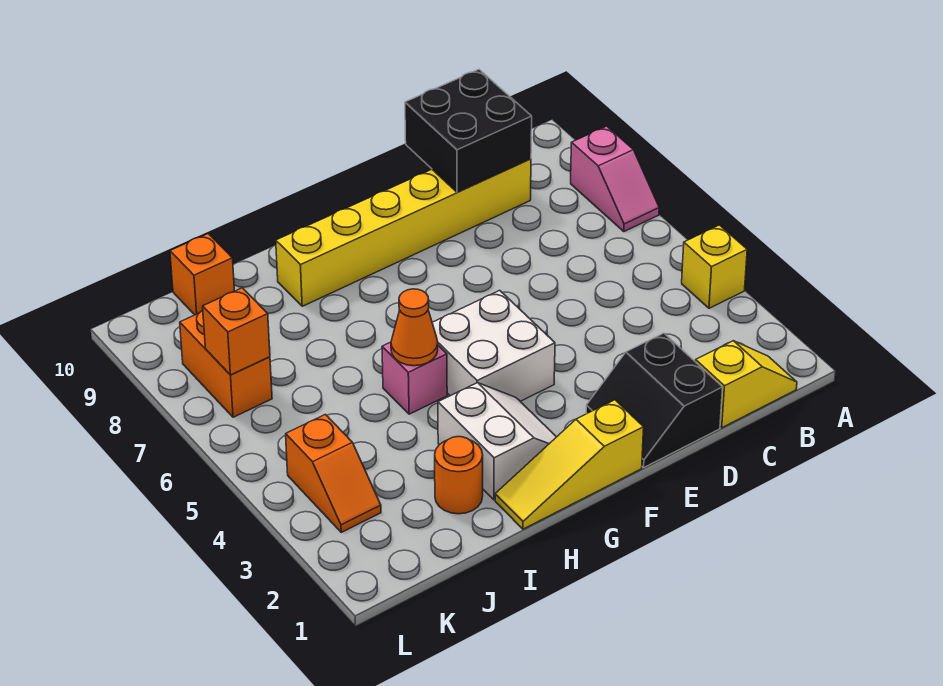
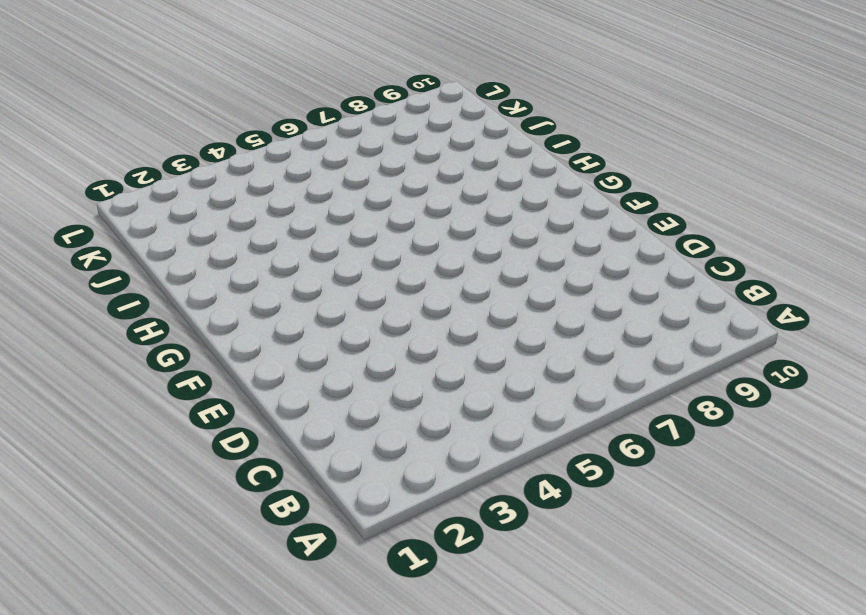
none -> yellow brick A4 level 1
none -> pink slope A7:A8 level 1 top 8
none -> yellow slope B1:C1 level 1 top C

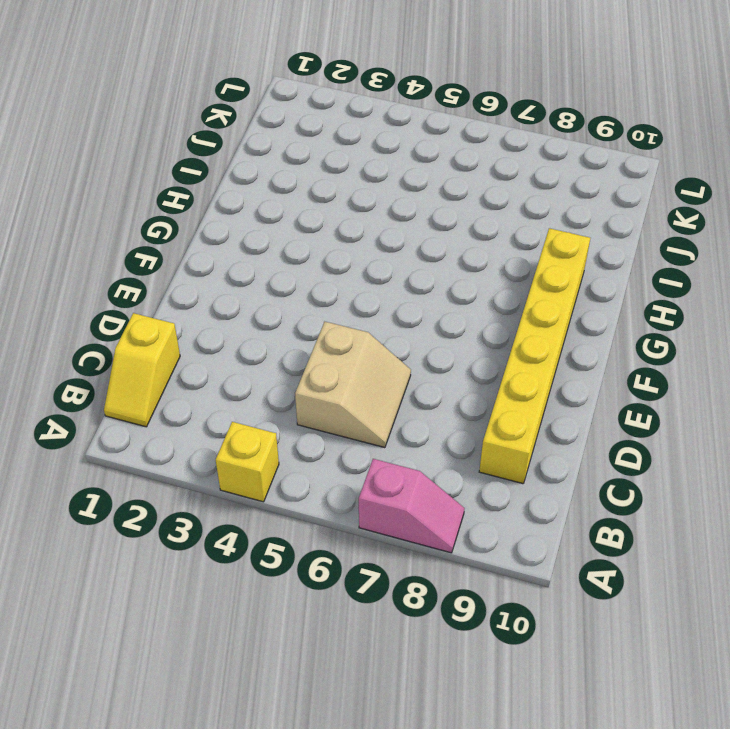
pink slope A7:A8 level 1 top 7 -> pink slope A7:A8 level 1 top 8
tan slope C5:D6 level 1 top 5 -> none
none -> black slope D1:E2 level 1 top D
none -> yellow slope F1:H1 level 1 top F
none -> white brick F4:G5 level 1

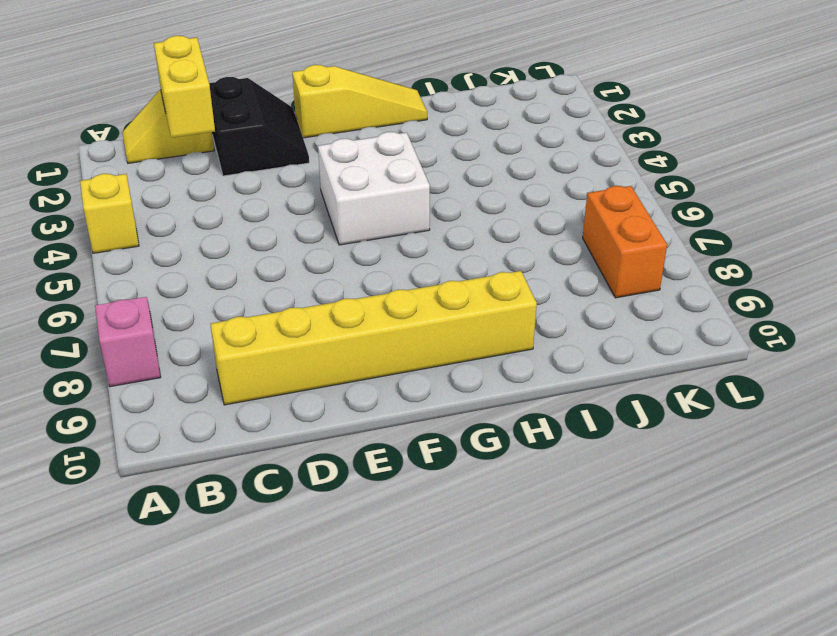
yellow brick C1:C2 level 2 -> none
none -> white slope G2:H3 level 1 top H
none -> pink brick H5 level 1
none -> orange round brick I2 level 1

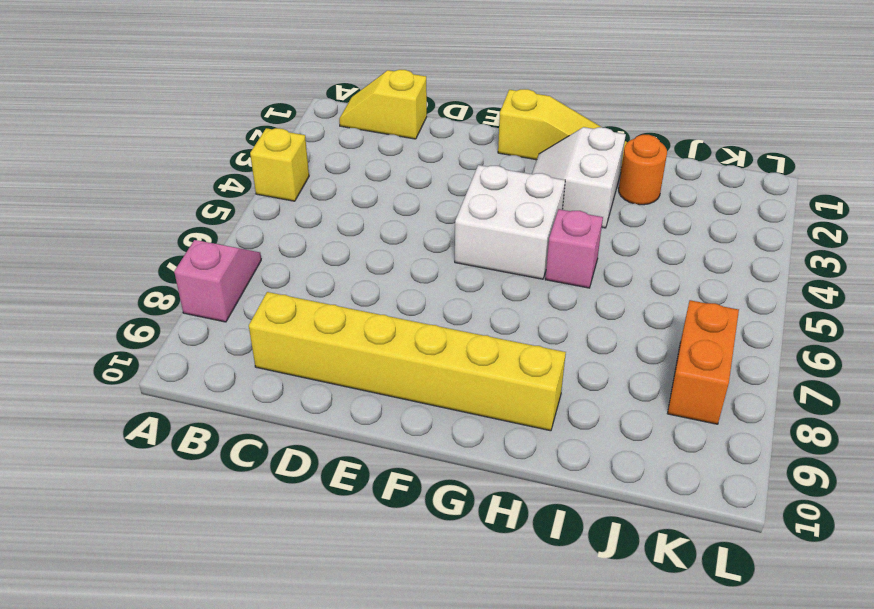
none -> black slope D1:E2 level 1 top D
none -> orange brick J10 level 1
none -> orange slope K3:K4 level 1 top 4

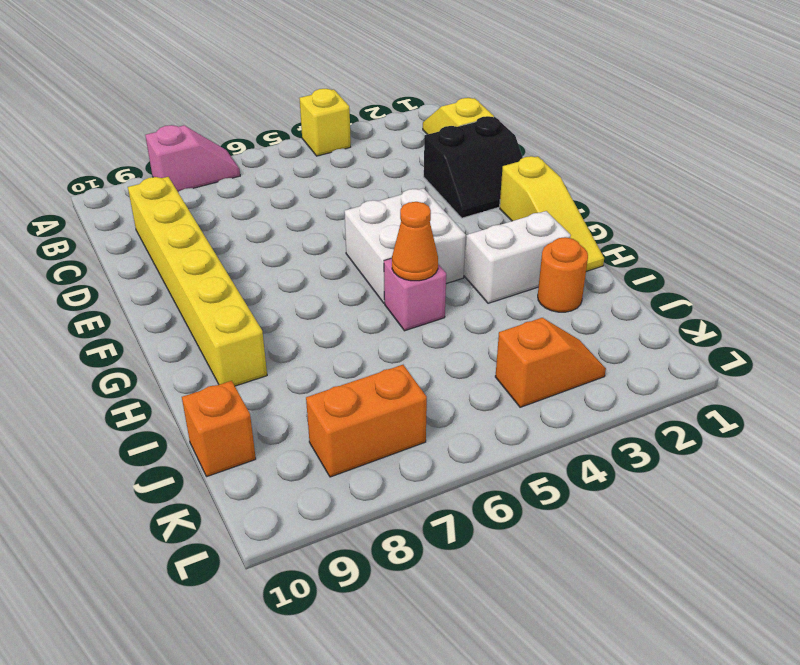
none -> black brick C9:D10 level 2
none -> orange brick K7 level 2

